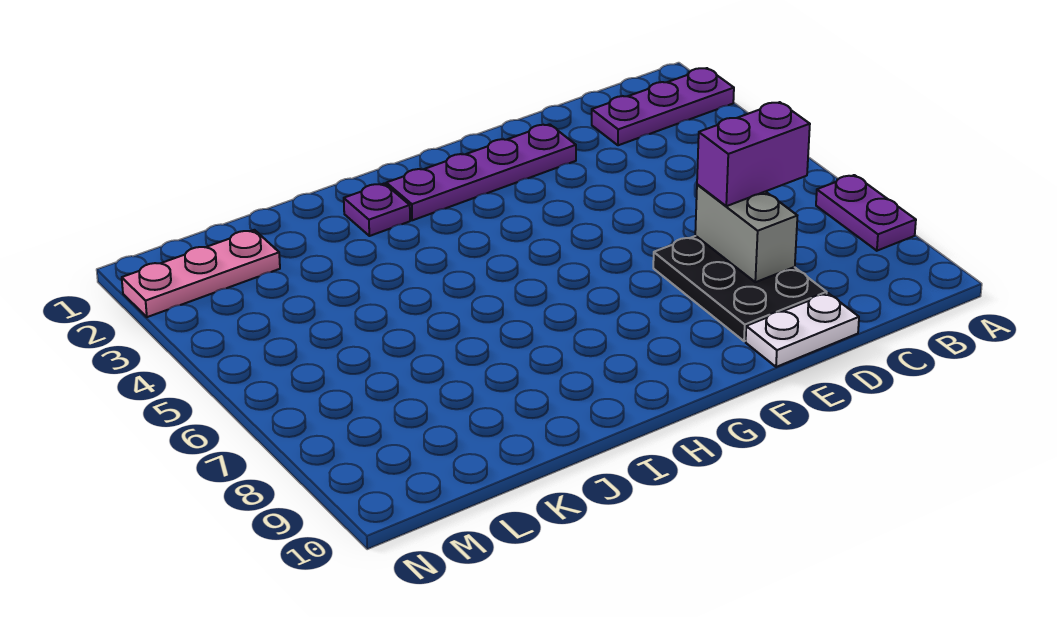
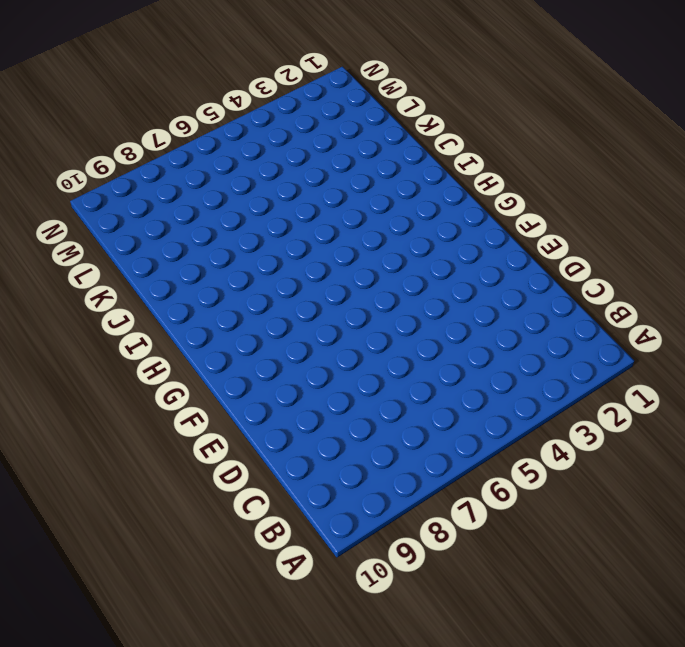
none -> purple plate A2:C2 level 1
none -> purple plate A7:A8 level 1

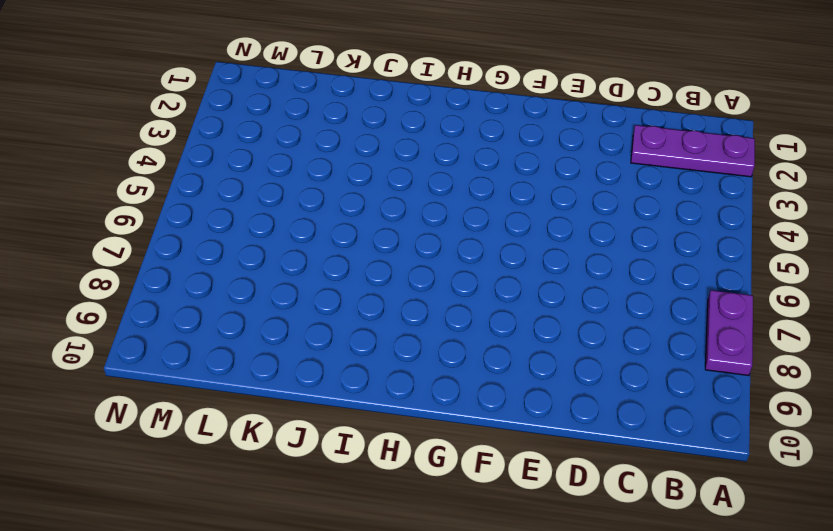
none -> black plate D7:E9 level 1
none -> white plate D10:E10 level 1

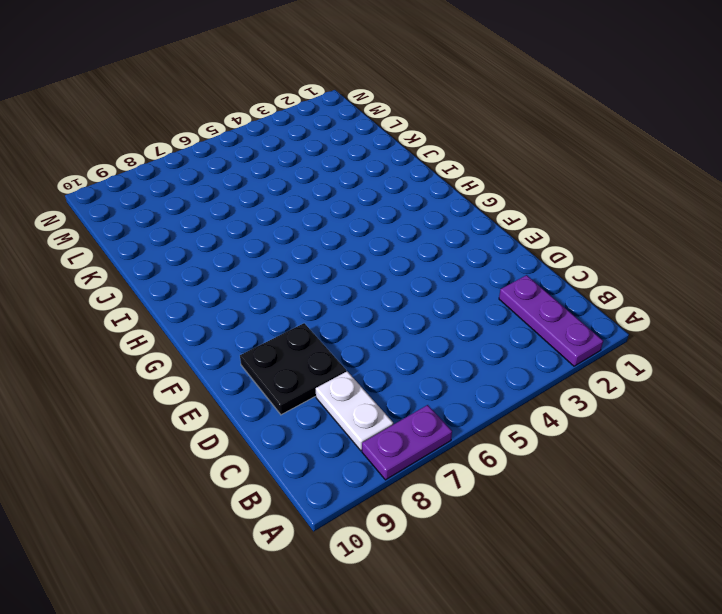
white plate B8:C8 level 1 -> white plate D10:E10 level 1
black plate D8:E9 level 1 -> black plate D7:E9 level 1
none -> purple plate E2:H2 level 1
none -> purple plate I2 level 1

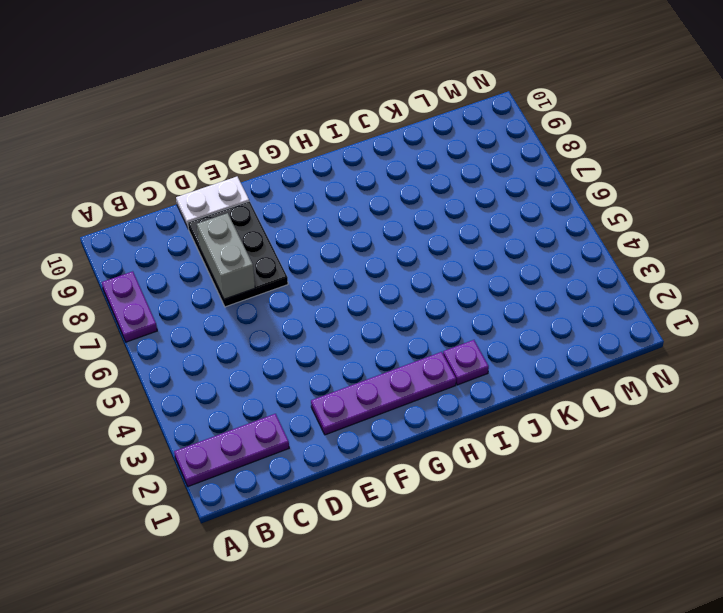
none -> pink plate L2:N2 level 1
none -> purple brick C7:D7 level 3

